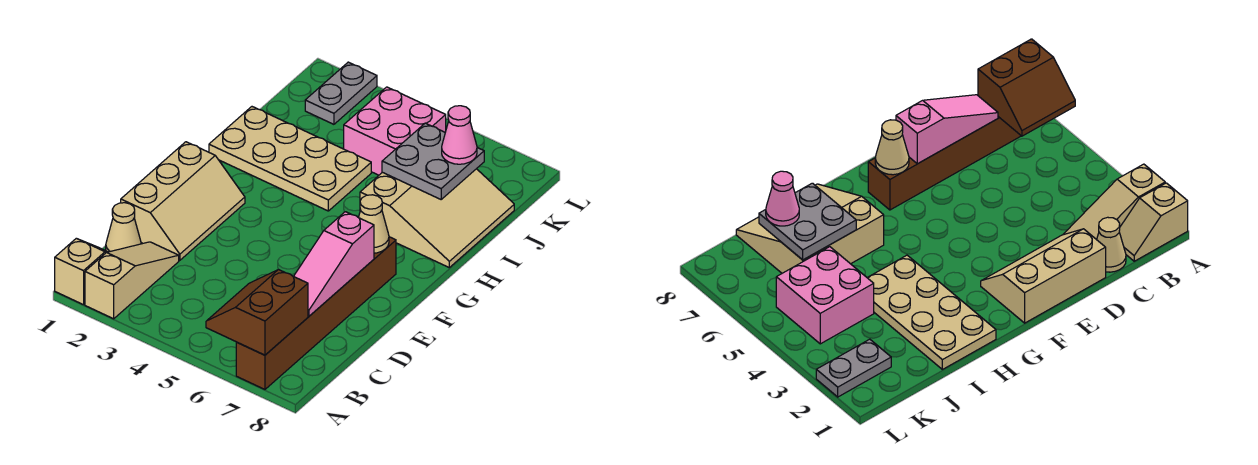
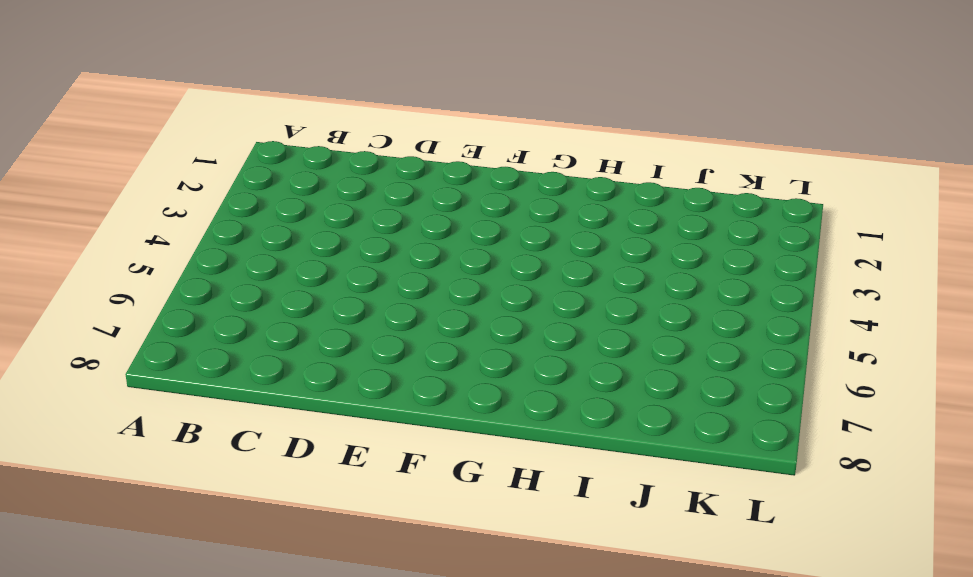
none -> tan slope A1:B1 level 1 top A
none -> tan slope A2:C2 level 1 top A
none -> brown brick A7:F7 level 1

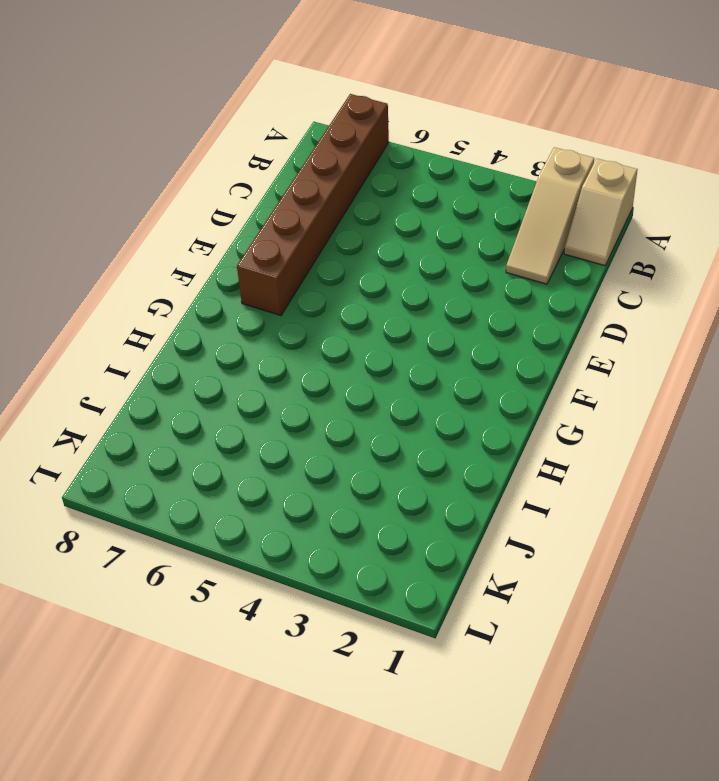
none -> tan cone C1 level 1
none -> tan slope D1:F2 level 1 top 1
none -> tan plate H1:I4 level 1

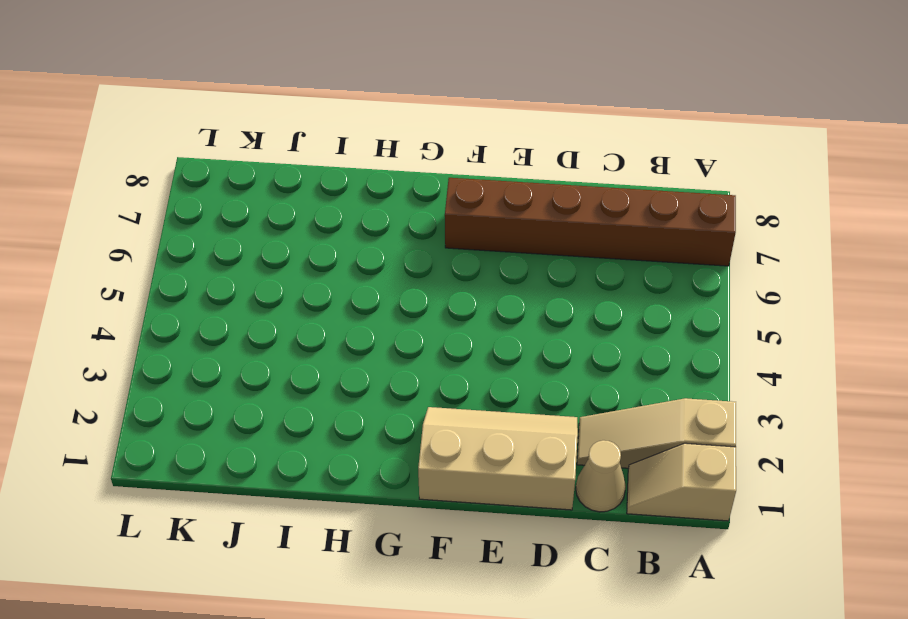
none -> tan plate H1:I4 level 1
none -> tan slope H6:J8 level 1 top 6
none -> pink brick J4:K5 level 1

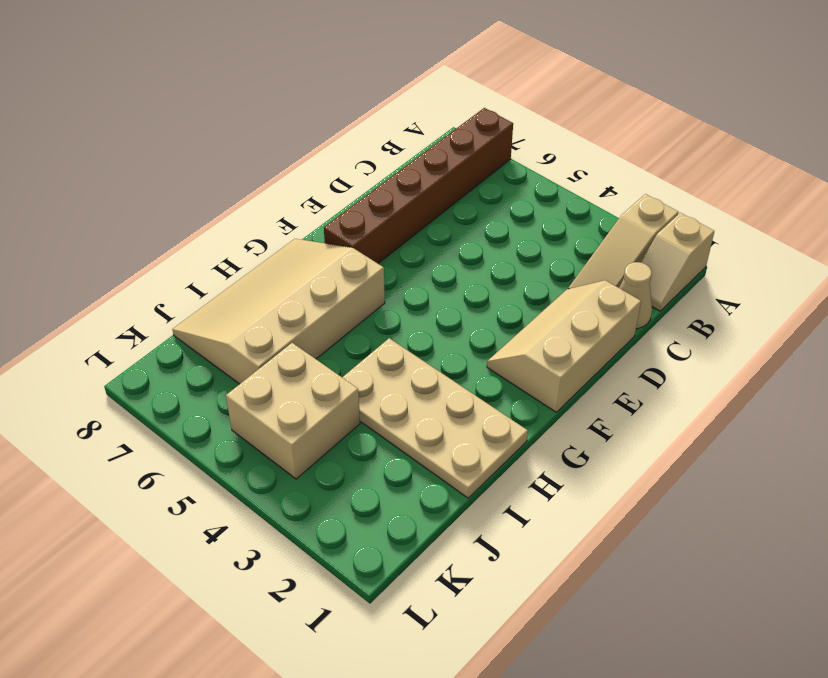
tan slope G6:J8 level 1 top 6 -> tan slope H6:J8 level 1 top 6
tan brick J4:K5 level 1 -> pink brick J4:K5 level 1
none -> grey plate K2:L2 level 1
none -> brown slope A6:B7 level 2 top 7
none -> pink slope C7:E7 level 2 top E

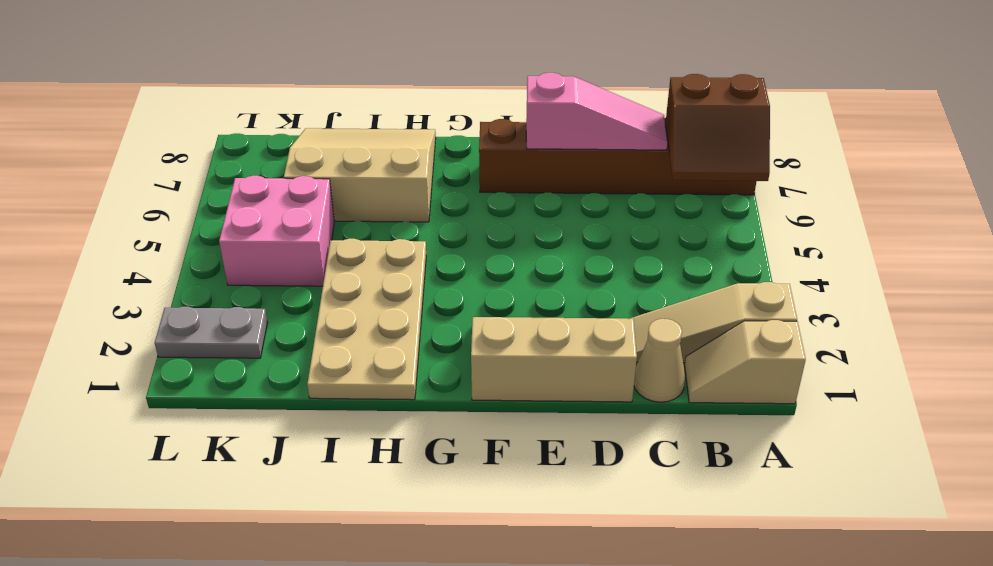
none -> tan cone F7 level 2
none -> grey plate I6:J7 level 2
none -> pink cone J7 level 3

